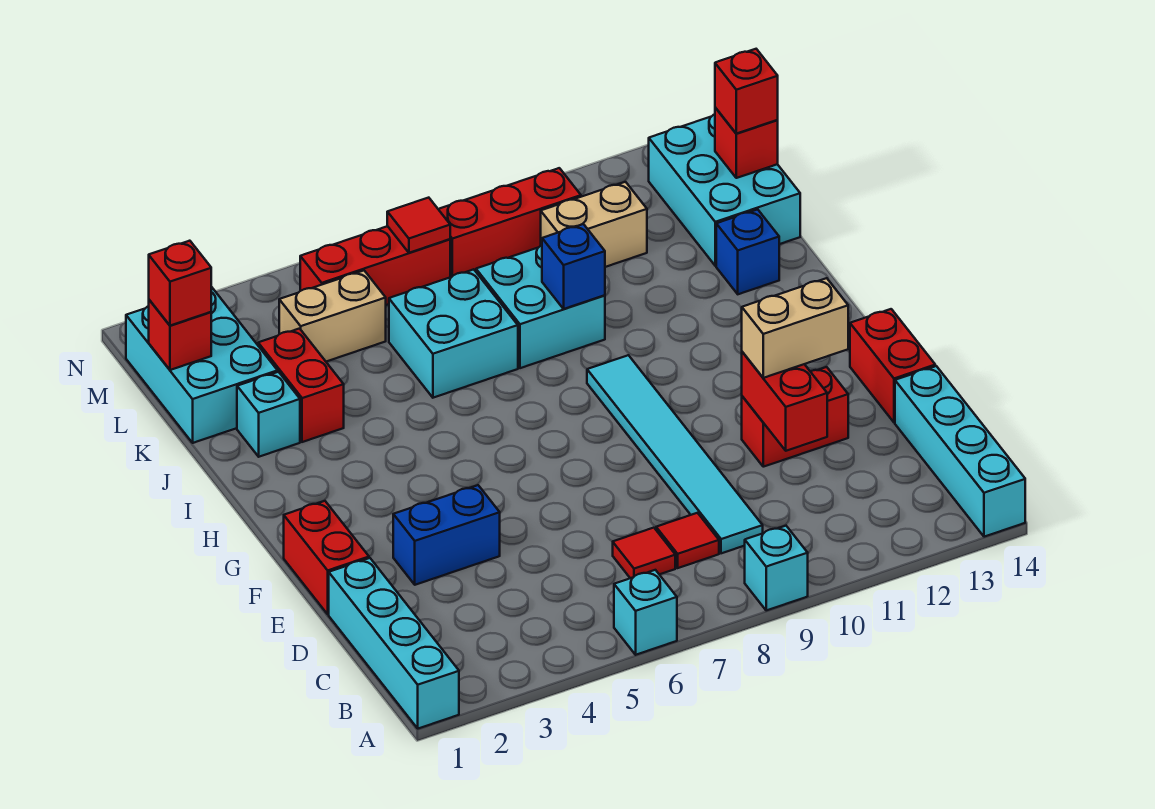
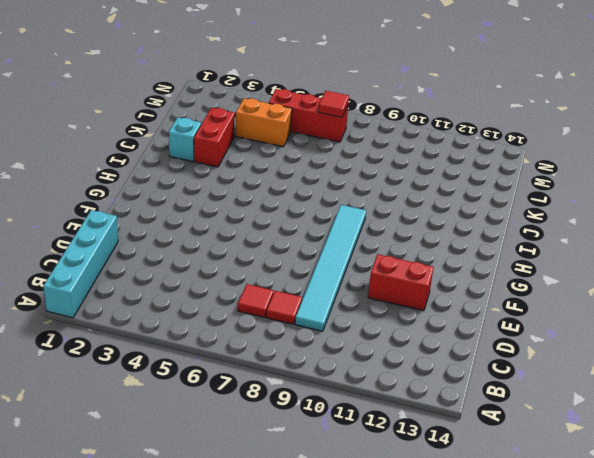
orange brick L4:L5 level 1 -> tan brick L4:L5 level 1
none -> cyan brick A6 level 1
none -> cyan brick A9 level 1
none -> cyan brick A14:D14 level 1
none -> red brick E1:F1 level 1

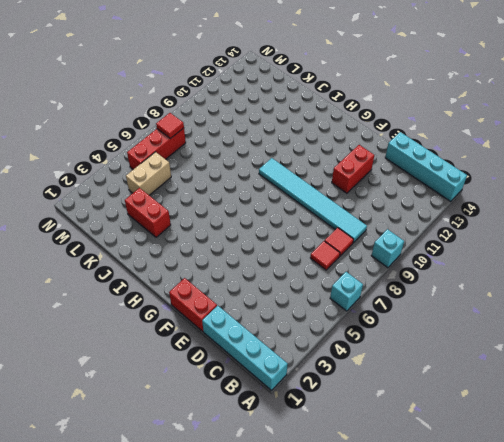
none -> blue brick E3:E4 level 1
none -> red brick E14:F14 level 1
none -> cyan brick J2 level 1
none -> cyan brick J6:K7 level 1

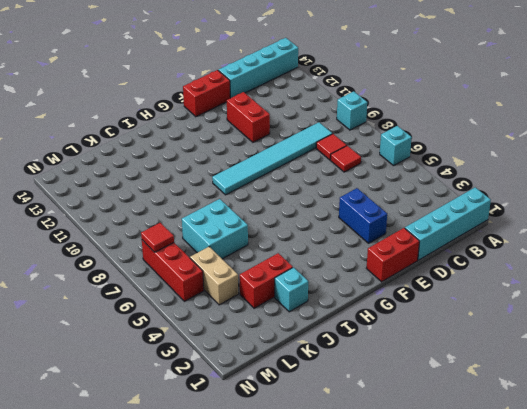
none -> cyan brick J8:K9 level 1
none -> blue brick J13 level 1
none -> cyan brick K1:M2 level 1
none -> cyan brick K13:M14 level 1

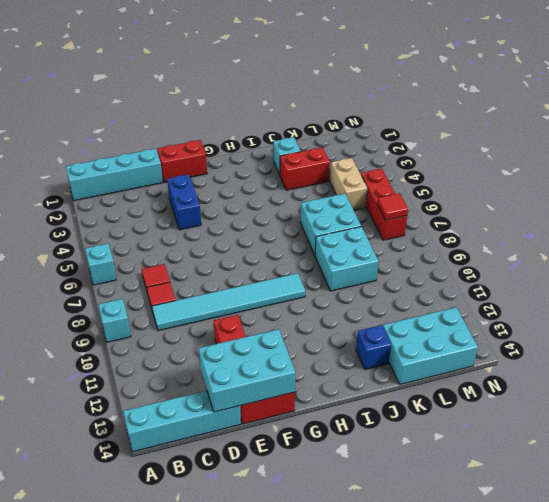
cyan brick D13:F14 level 2 -> cyan brick K1:M2 level 1
none -> tan brick L10:L11 level 1
none -> red brick M8:M10 level 1
none -> red brick D11:E11 level 2
none -> blue brick J9 level 2

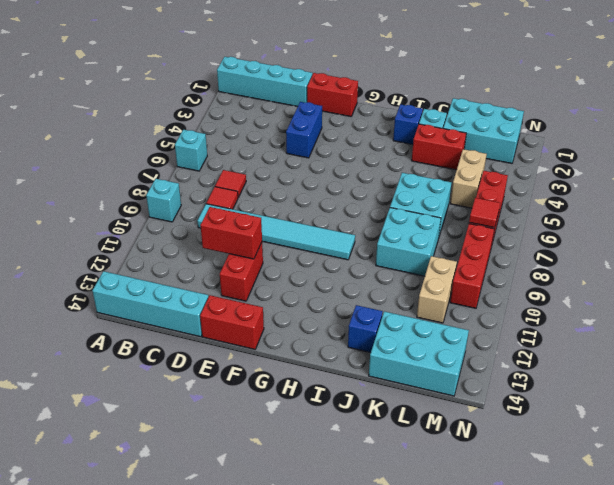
blue brick I2 level 1 -> blue brick J9 level 2
none -> red brick L1 level 2
none -> red brick L14 level 2
none -> tan brick E11:E12 level 3
none -> red brick L1 level 3

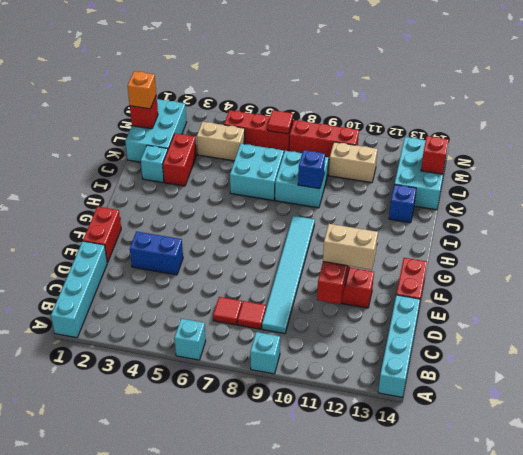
orange brick L1 level 3 -> red brick L1 level 3
none -> red brick L14 level 3

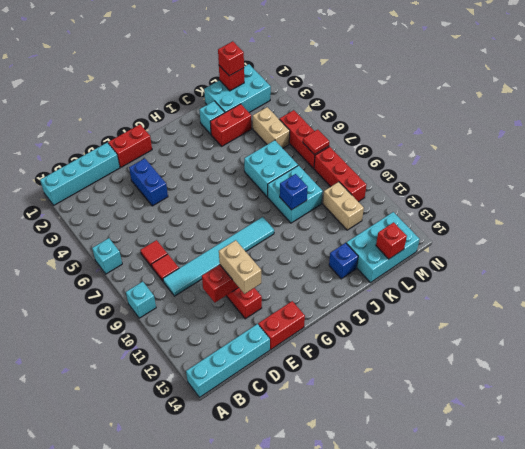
none -> red brick L14 level 3

